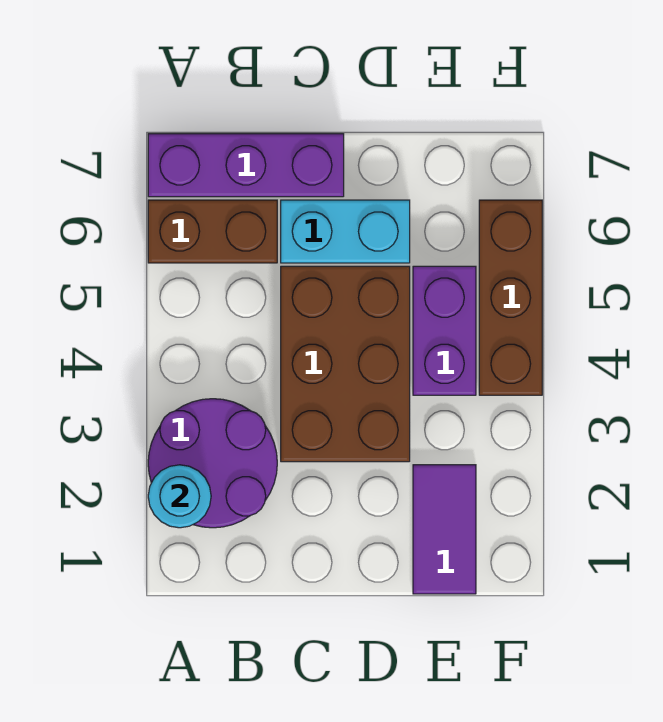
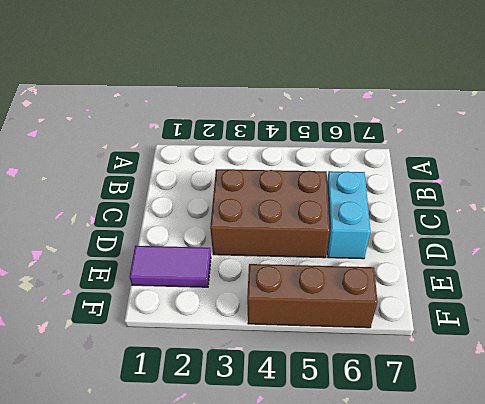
none -> purple round brick A2:B3 level 1
none -> brown brick A6:B6 level 1

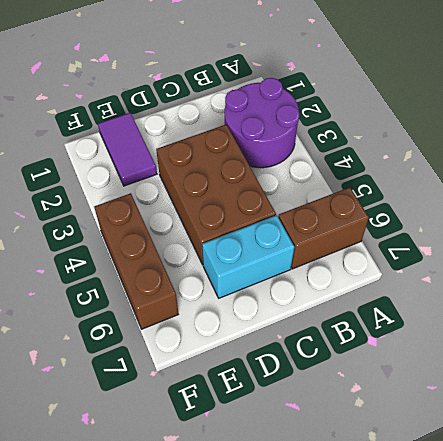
none -> purple brick A7:C7 level 1
none -> purple brick E4:E5 level 1

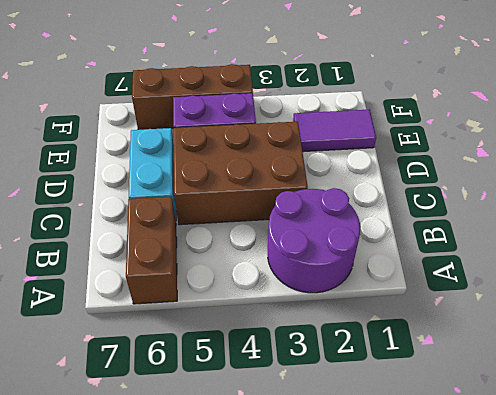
none -> purple brick A7:C7 level 1
none -> cyan round brick A2 level 2

